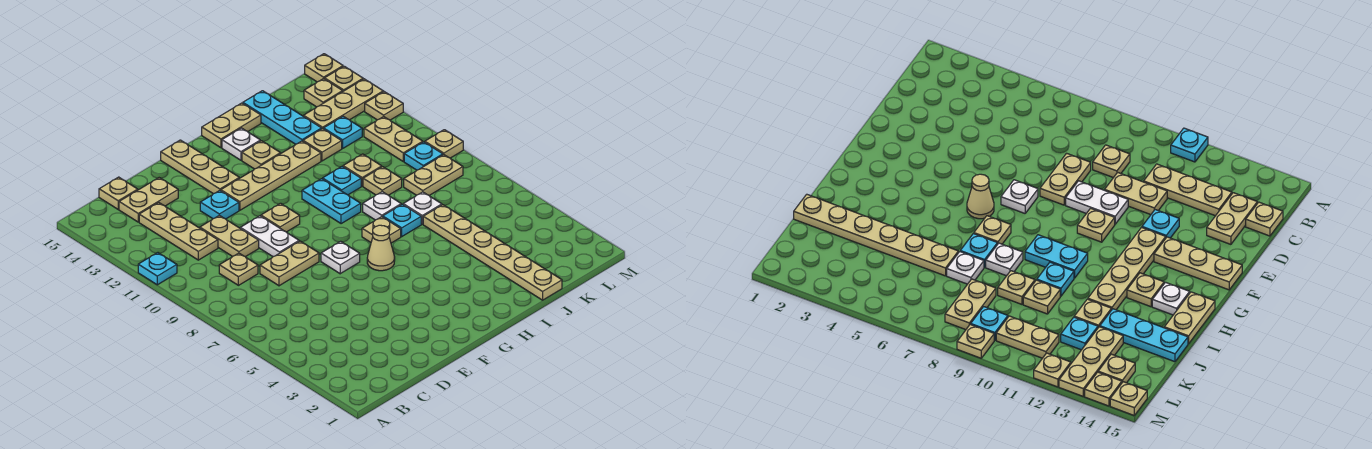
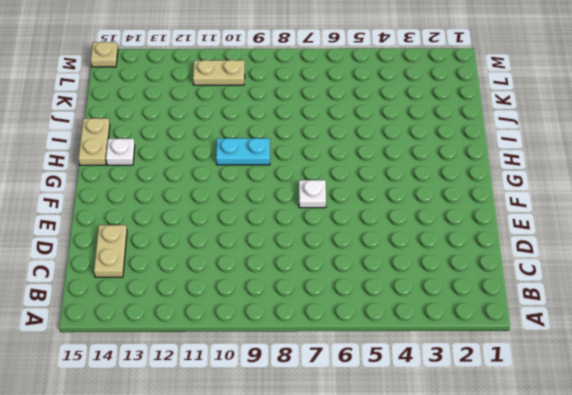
none -> cyan plate A11 level 1
none -> tan plate C9 level 1
none -> tan plate C11:C13 level 1
none -> tan plate C15 level 1

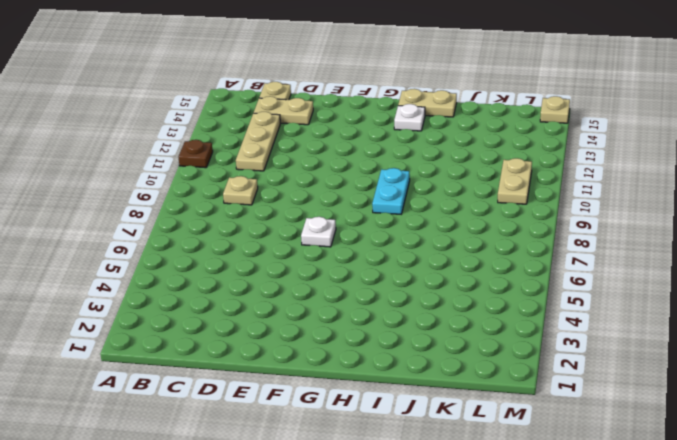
brown plate A11 level 1 -> cyan plate A11 level 1
none -> tan plate D8:E8 level 1
none -> tan plate D10:D11 level 1
none -> white plate E9:E10 level 1
none -> cyan plate E12 level 1

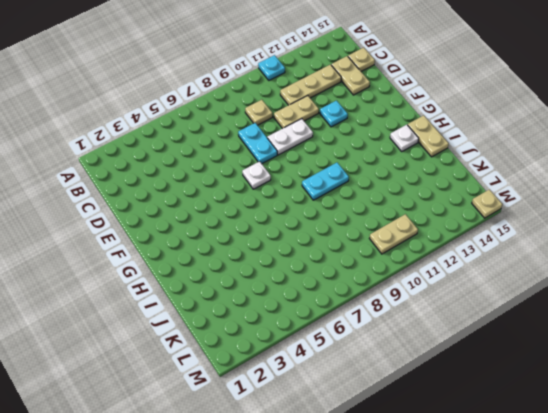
cyan plate D8:E8 level 1 -> tan plate D8:E8 level 1
none -> tan plate F10 level 1
none -> tan plate F12:I12 level 1
none -> tan plate F13:F15 level 1
none -> tan cone G6 level 1

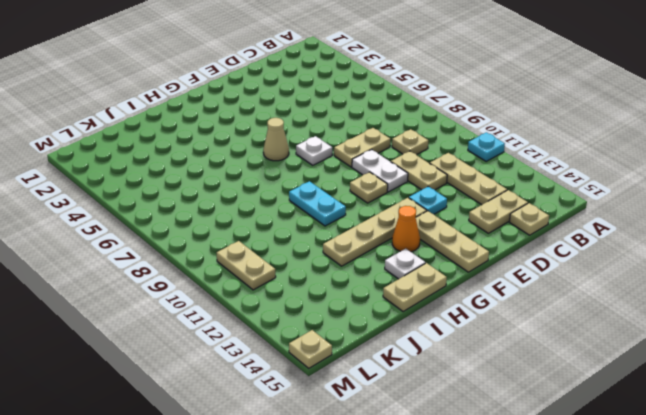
orange cone G13 level 1 -> none
none -> tan plate H7 level 1
none -> tan plate H13 level 1
none -> cyan plate I7 level 1
none -> white plate I8 level 1

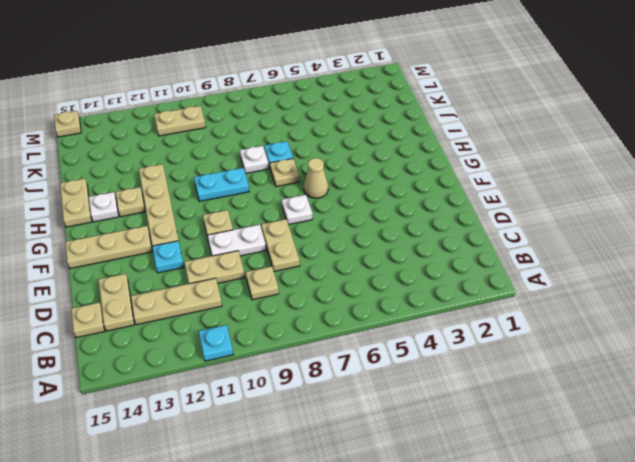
none -> cyan plate I10 level 1
none -> tan plate J1:J6 level 1
none -> white plate J7 level 1
none -> tan plate J9 level 1

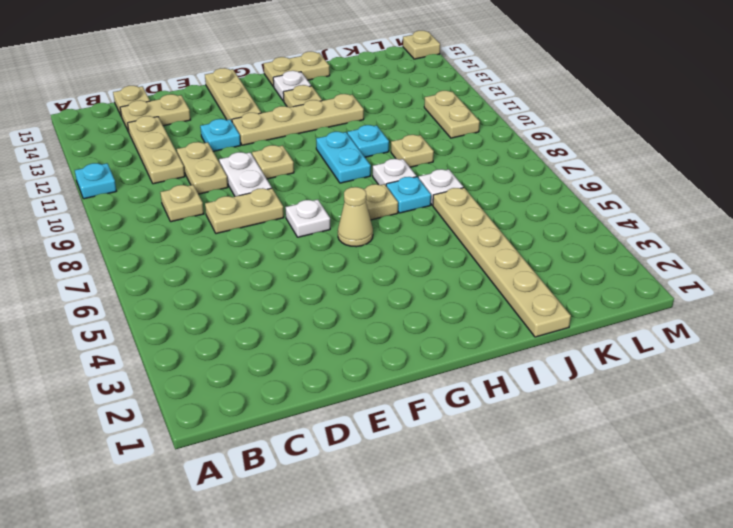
none -> tan plate J10 level 1
none -> tan plate J12 level 1
none -> cyan plate J13:J15 level 1
none -> tan plate K8:L8 level 1

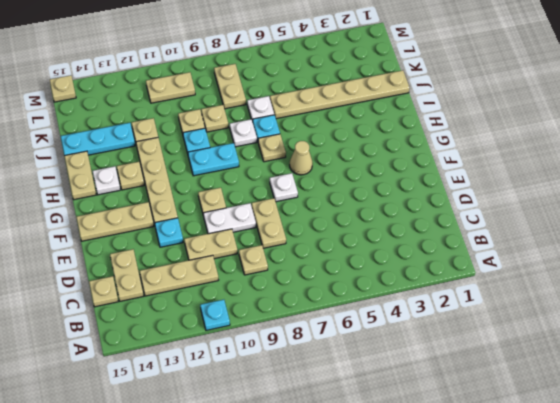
none -> cyan plate K12 level 1
none -> tan plate K13:M13 level 1
none -> cyan plate L9 level 1
none -> tan plate L14 level 1

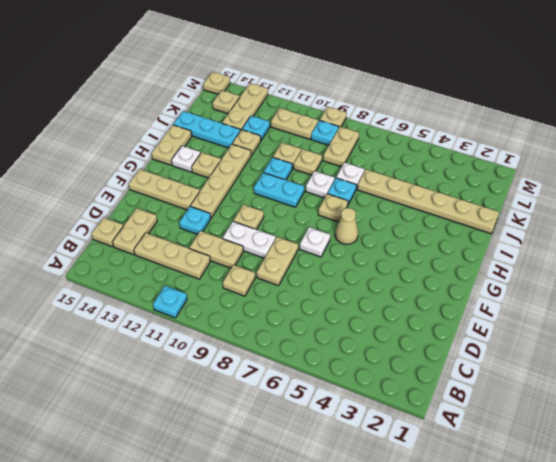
none -> tan plate M12 level 1
none -> tan plate M14 level 1

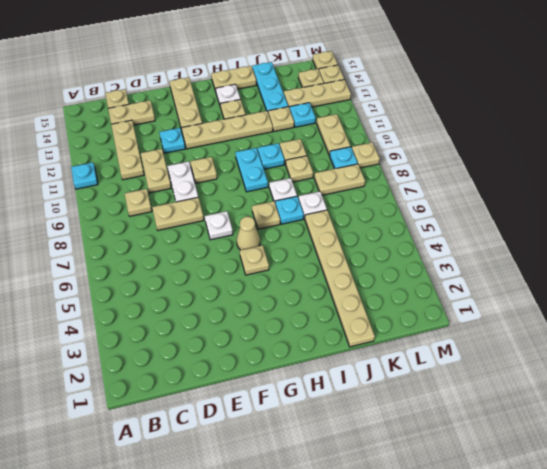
tan plate G5 level 1 -> tan plate M12 level 1

